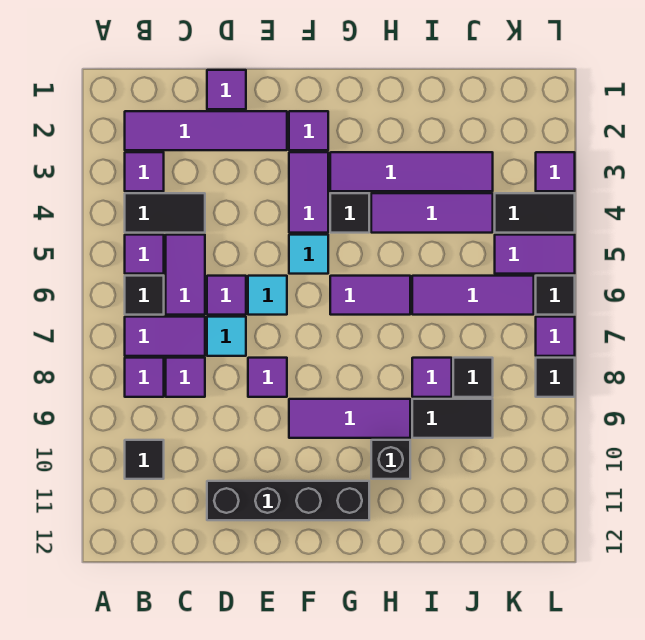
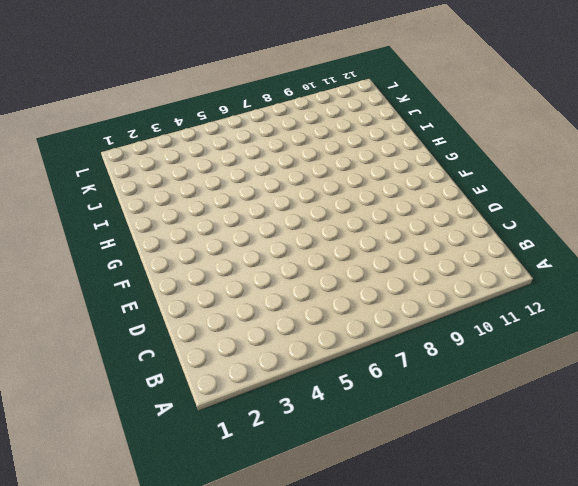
none -> purple tile B2:E2 level 1
none -> purple tile B3 level 1
none -> black tile B4:C4 level 1
none -> purple tile B5 level 1

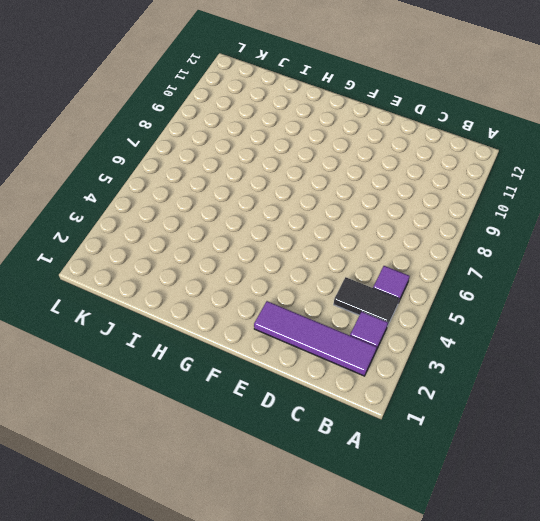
none -> black tile B6 level 1
none -> purple tile B7:C7 level 1
none -> purple tile B8 level 1
none -> black tile B10 level 1

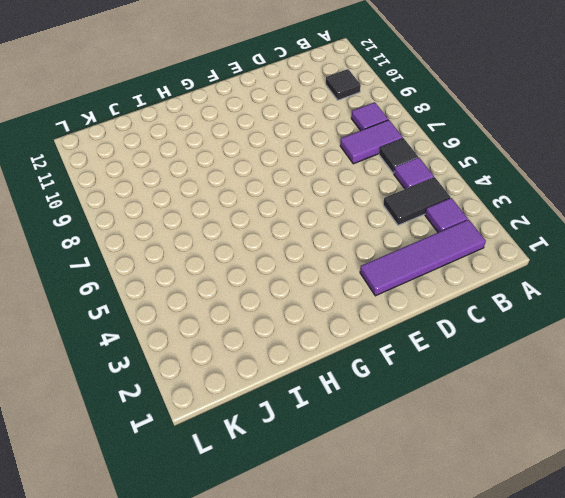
none -> purple tile C5:C6 level 1
none -> purple tile C8 level 1
none -> purple tile D1 level 1
none -> purple tile D6 level 1

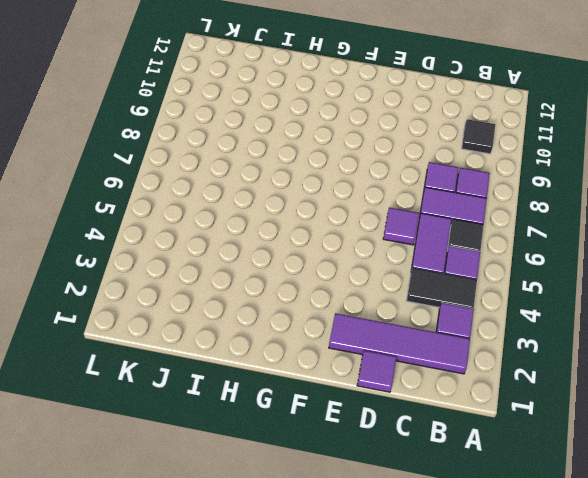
none -> cyan tile D7 level 1
none -> black brick D11:G11 level 1
none -> cyan tile E6 level 1
none -> purple tile E8 level 1

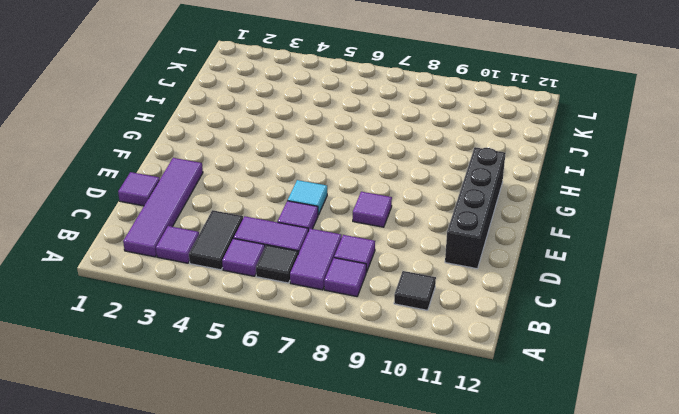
none -> cyan tile D7 level 1
none -> purple tile F2 level 1
none -> purple tile F3:F4 level 1
none -> cyan tile F5 level 1

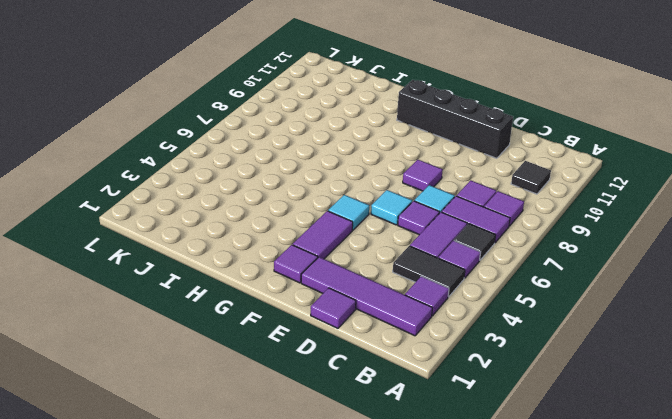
none -> purple tile F9:H9 level 1
none -> purple tile G3:J3 level 1
none -> black tile G4 level 1
none -> purple tile G6:H6 level 1

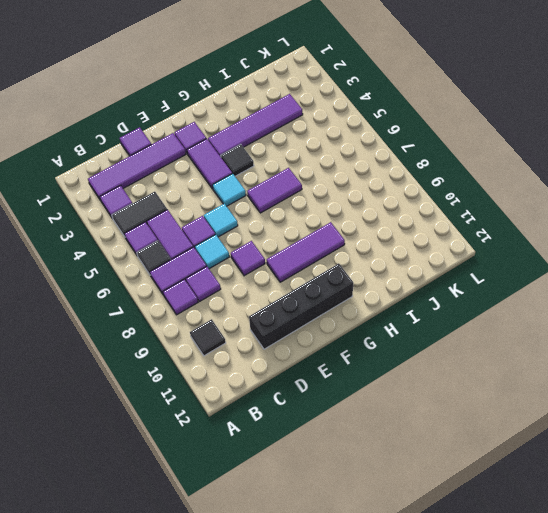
none -> purple tile H4:J4 level 1
none -> black brick H10 level 1
none -> purple tile I6:K6 level 1
none -> purple tile I8 level 1

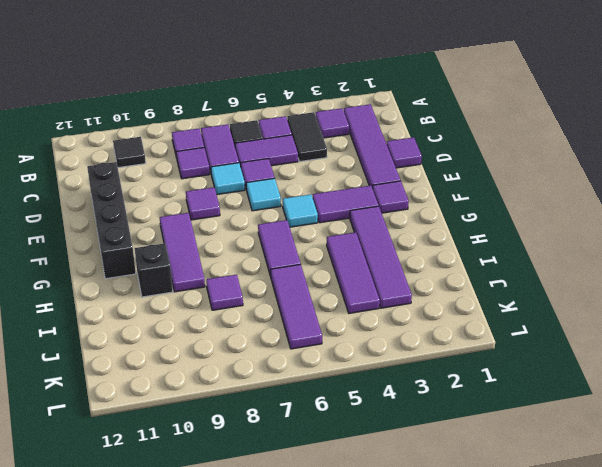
none -> black tile G4 level 1
none -> black tile I9:J9 level 1
none -> black tile J8 level 1
none -> black tile K4:L4 level 1

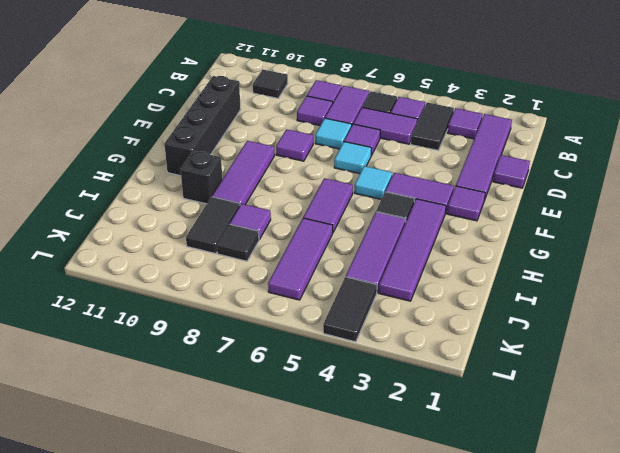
none -> purple tile K5:L5 level 1
none -> purple tile L3 level 1
none -> black tile L6 level 1
none -> purple tile L7 level 1

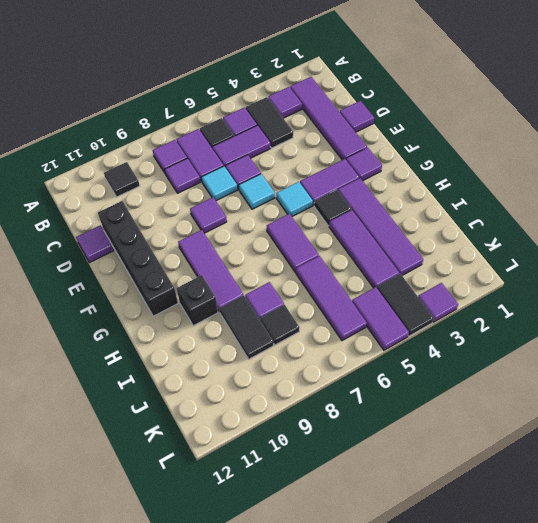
purple tile D12 level 1 -> purple tile L7 level 1
none -> black tile L6 level 1
none -> black tile L8 level 1

